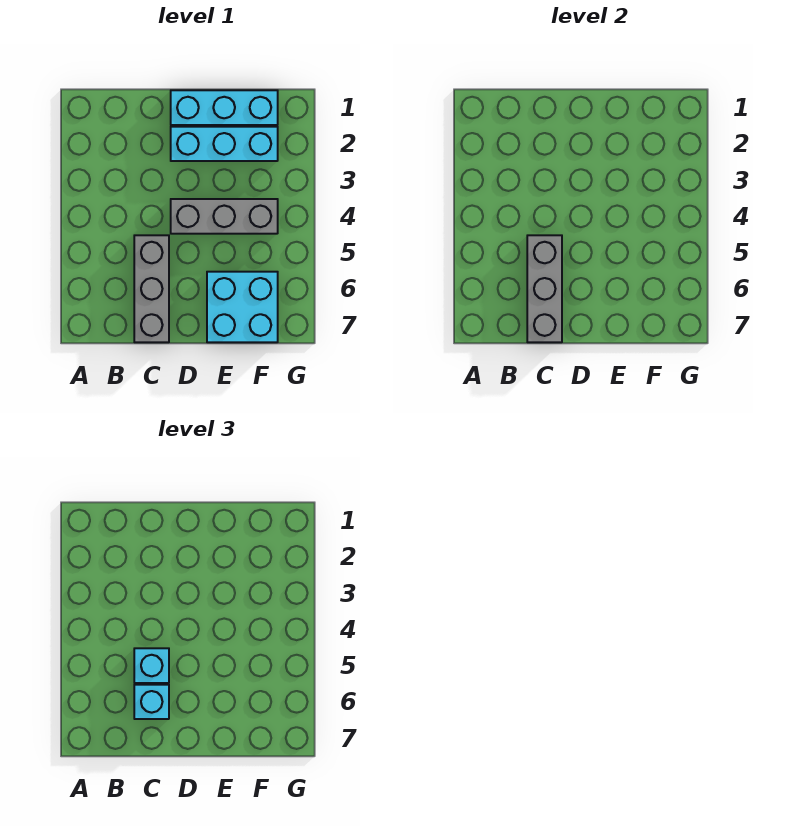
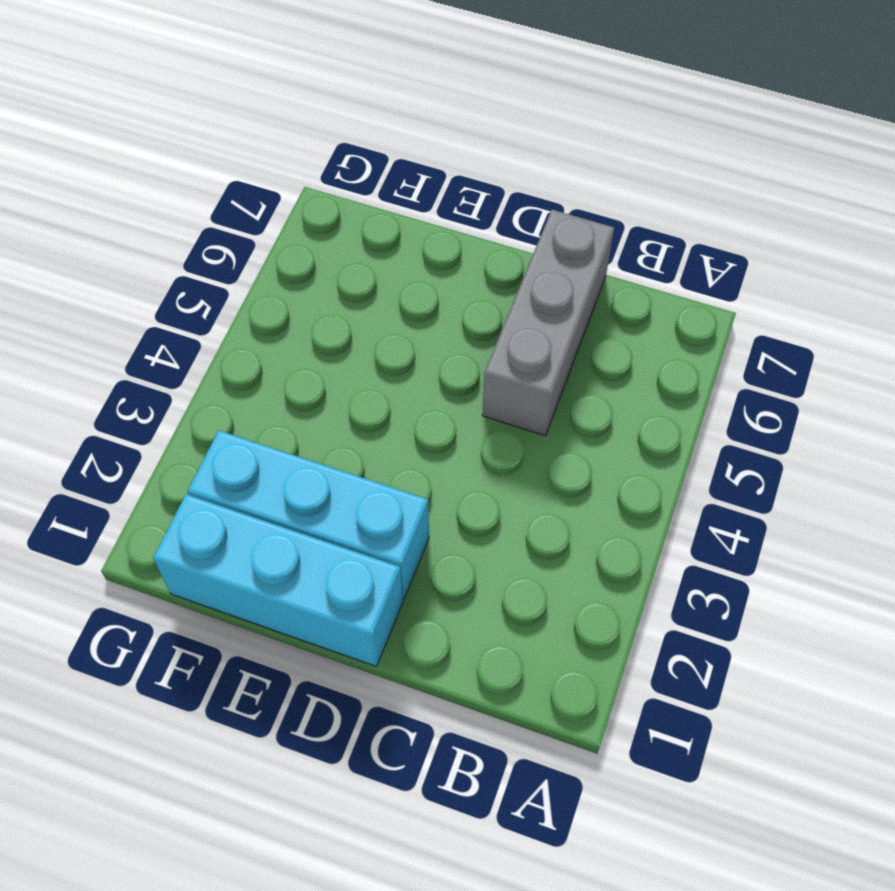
none -> grey brick D4:F4 level 1
none -> cyan brick E6:F7 level 1

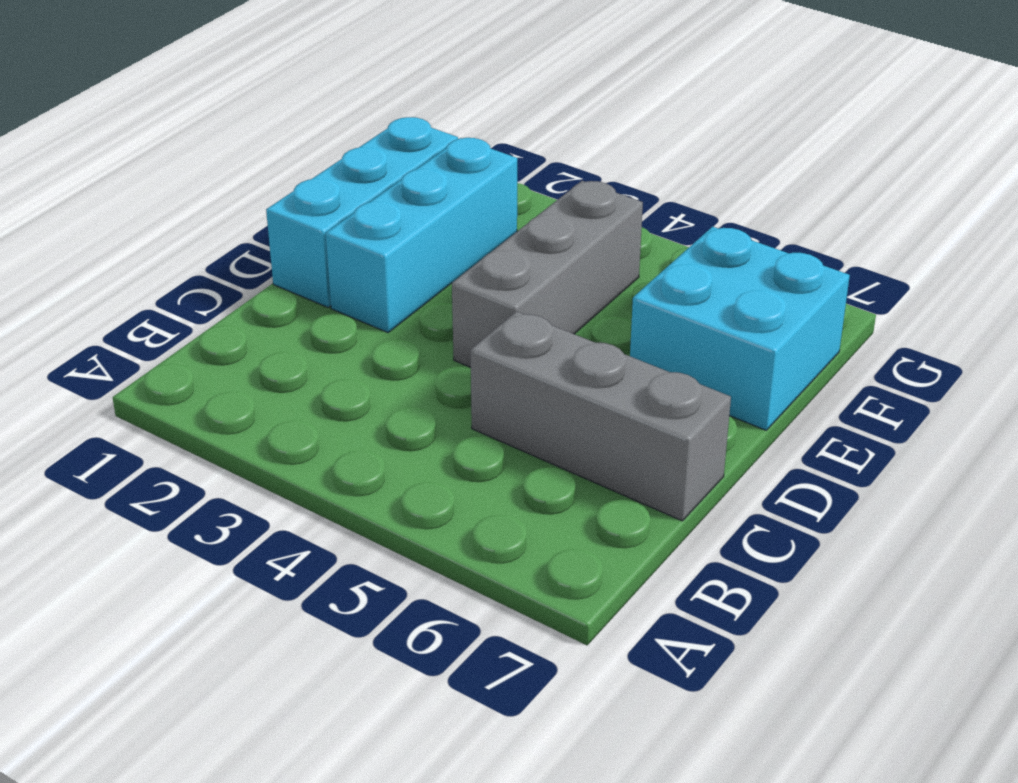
none -> grey brick C5:C7 level 2
none -> cyan brick C5 level 3

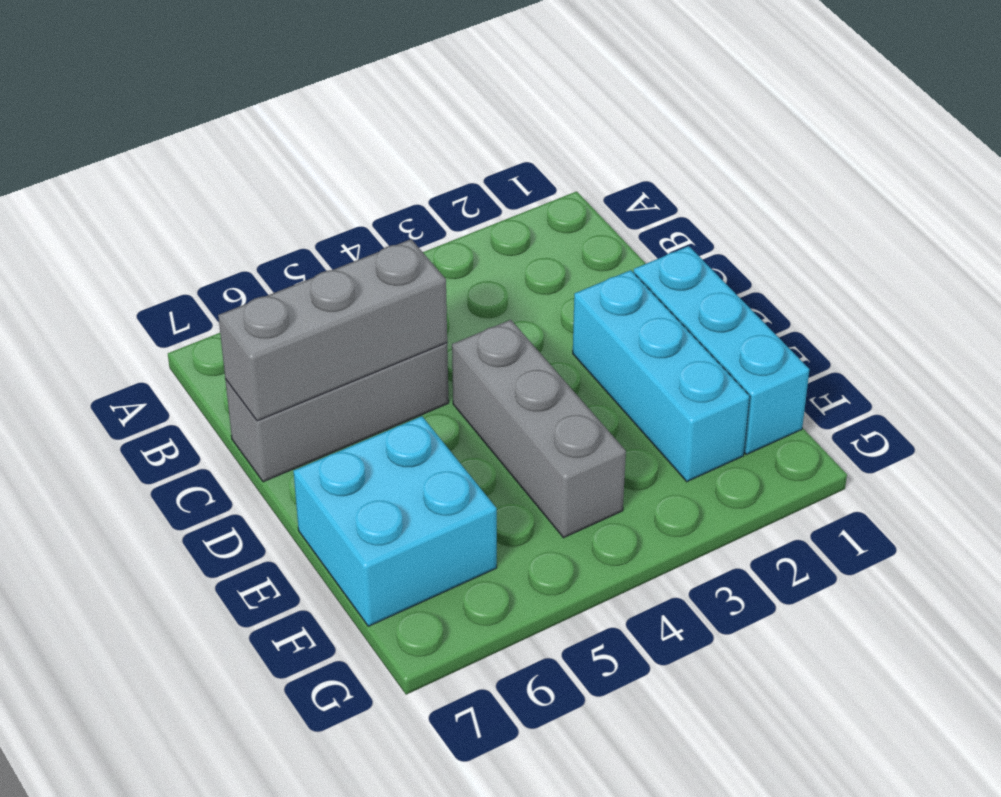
none -> cyan brick C5 level 3
none -> cyan brick C6 level 3

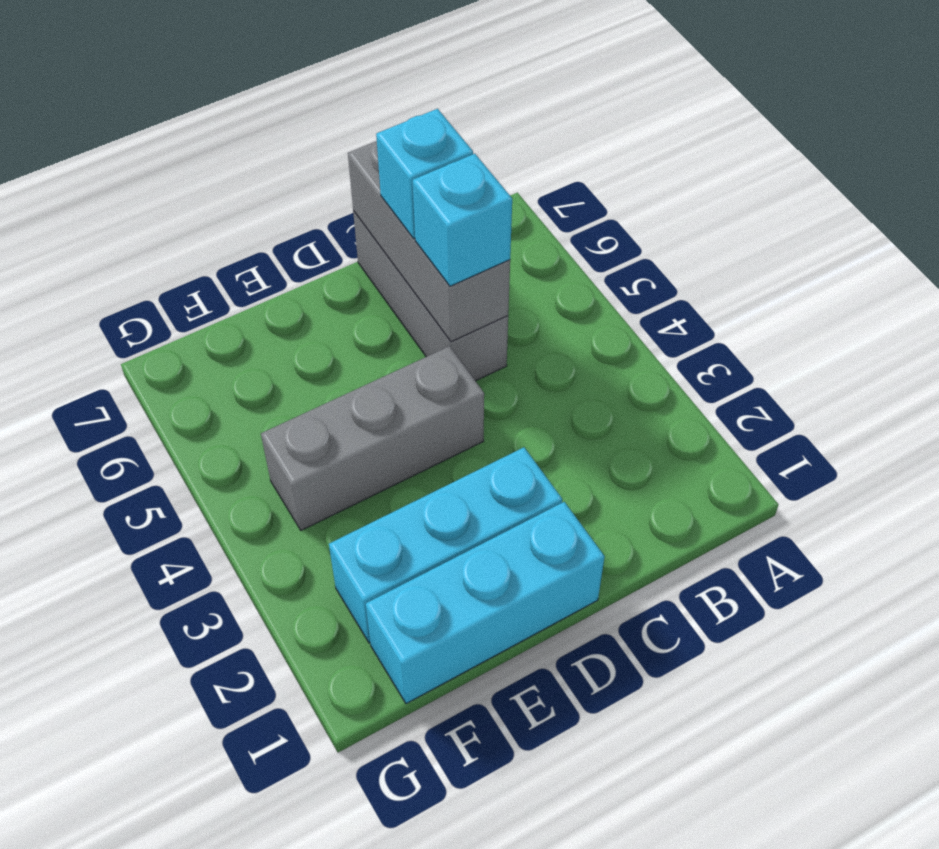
none -> cyan brick E6:F7 level 1

